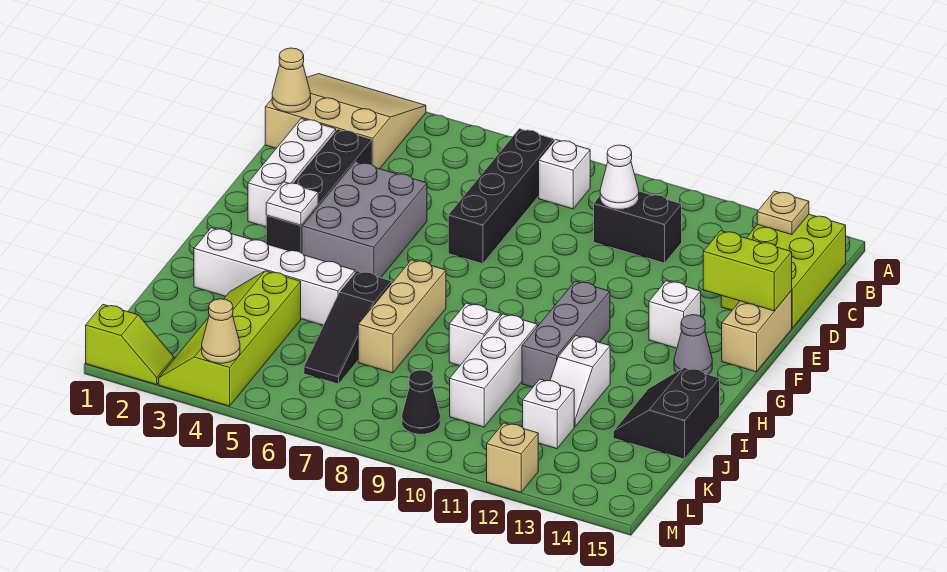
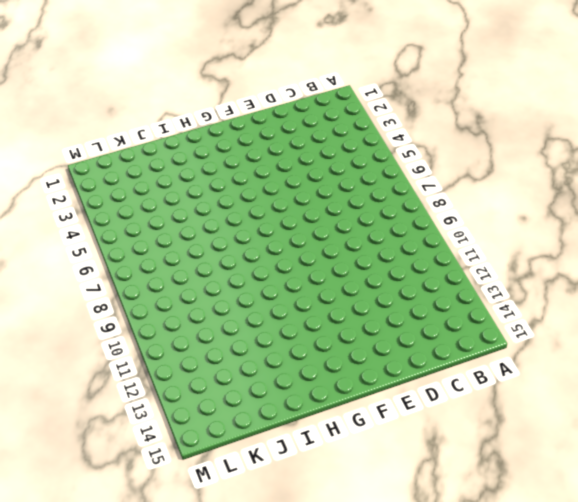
none -> tan slope A1:C3 level 1 top C
none -> black brick B7:E7 level 1
none -> white brick B8 level 1
none -> lime brick B14:D15 level 1

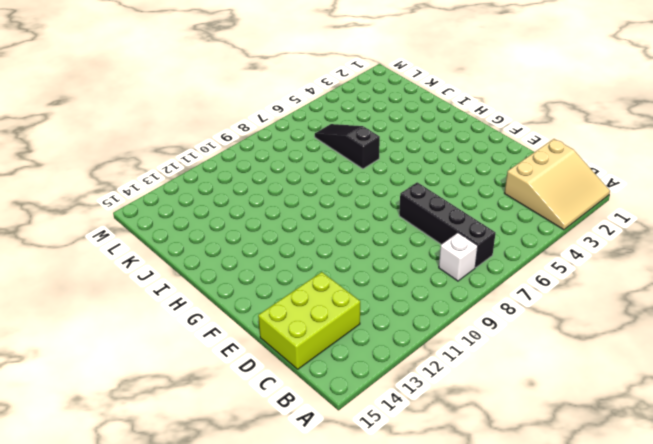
lime brick C13:D15 level 1 -> lime brick B14:D15 level 1
none -> black brick C10:C11 level 1
none -> white brick D2:F2 level 1
none -> black brick D3:G3 level 1
none -> grey brick E4:G5 level 1

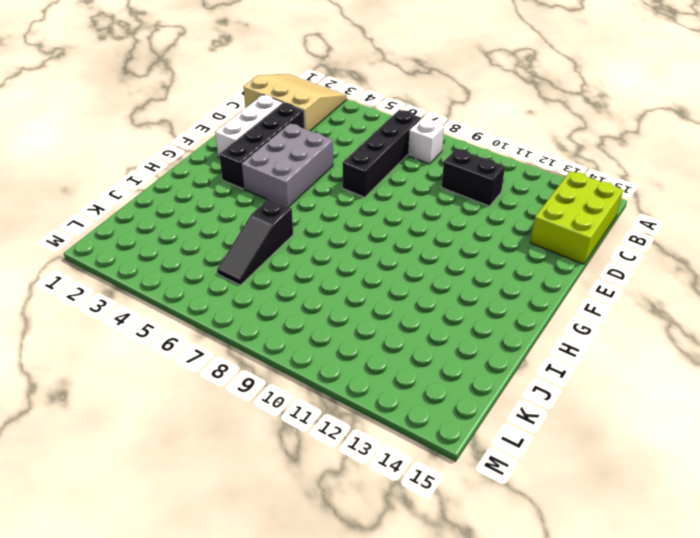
none -> tan brick E15:F15 level 1
none -> white brick F13 level 1
none -> grey brick G11:I11 level 1
none -> grey cone G14 level 1

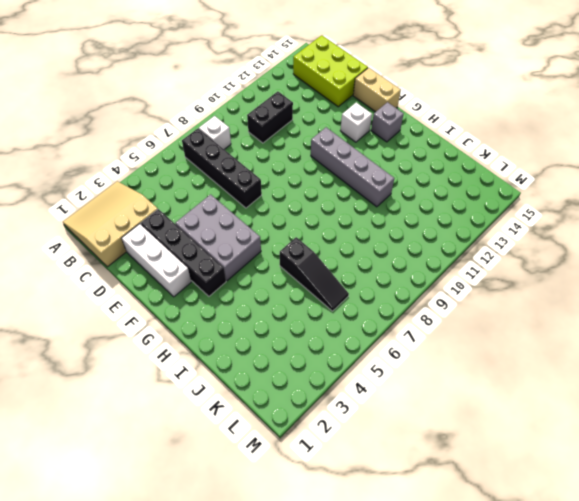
grey brick F11:I11 level 1 -> grey brick G11:I11 level 1
grey brick G14 level 1 -> grey cone G14 level 1
none -> tan brick H7:J7 level 1
none -> white brick I2:I5 level 1
none -> white brick I9 level 1
none -> white brick I10:K10 level 1

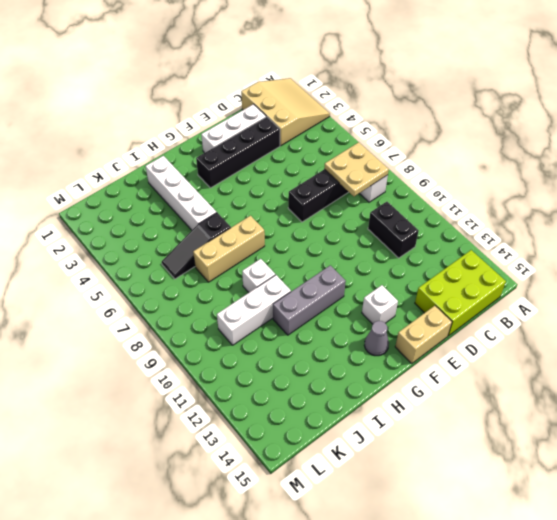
tan plate B7:C8 level 2 -> none
none -> grey brick E4:G5 level 1
none -> white slope I12:J12 level 1 top I
none -> black slope I14:J15 level 1 top 15
none -> lime slope J3:M4 level 1 top 4

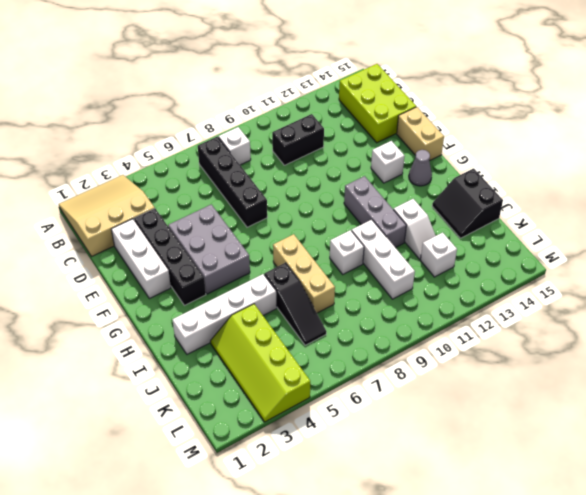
none -> black cone L9 level 1
none -> lime slope M1:M2 level 1 top 1
none -> tan brick M12 level 1
none -> tan plate B14 level 2

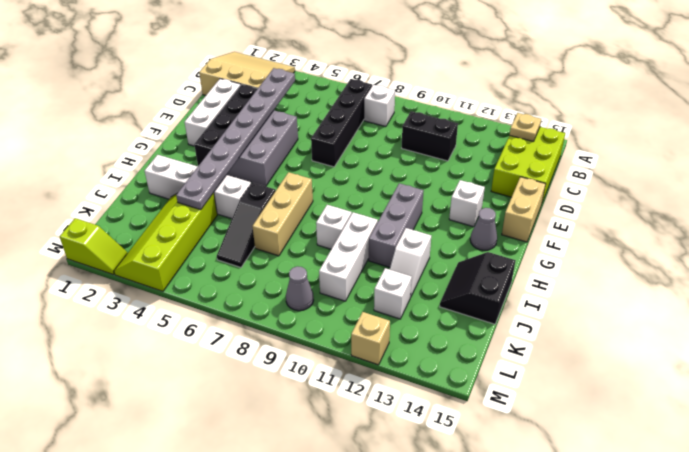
grey plate C4:J4 level 2 -> none
grey cone L9 level 1 -> black cone L9 level 1
none -> tan cone C1 level 2
none -> white cone C10 level 2
none -> lime brick E14:E15 level 2
none -> white plate G3 level 2

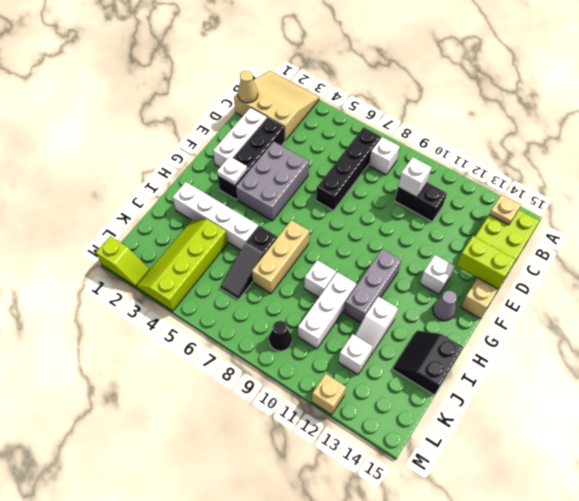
white brick C10 level 2 -> white cone C10 level 2
none -> tan cone M4 level 2

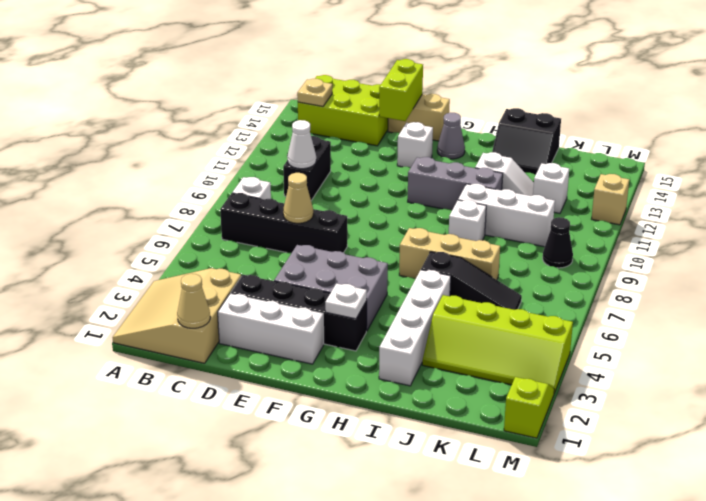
tan cone D7 level 2 -> tan cone M4 level 2

